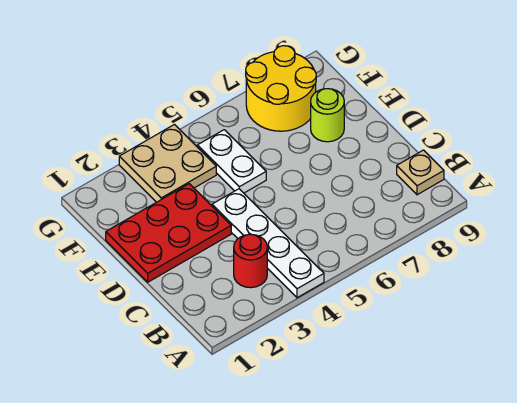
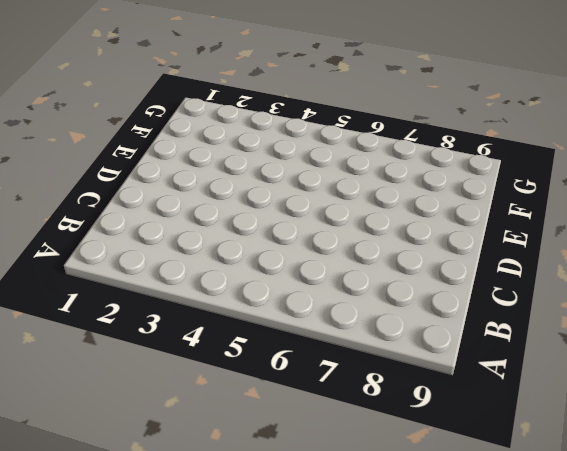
none -> white plate A4:D4 level 1
none -> red round brick B3 level 1

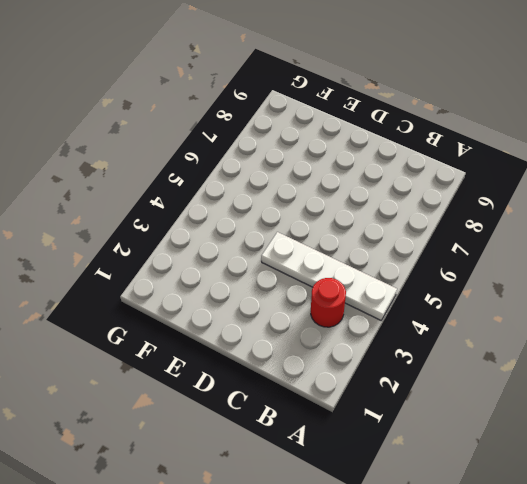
none -> tan plate B9 level 1
none -> red plate D1:E3 level 1

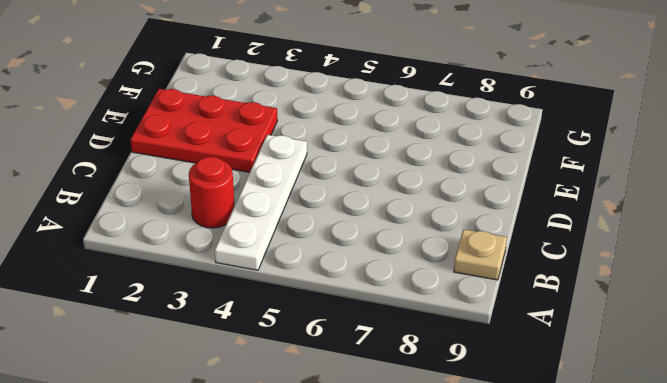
none -> white plate E5:F5 level 1
none -> lime round brick E8 level 1

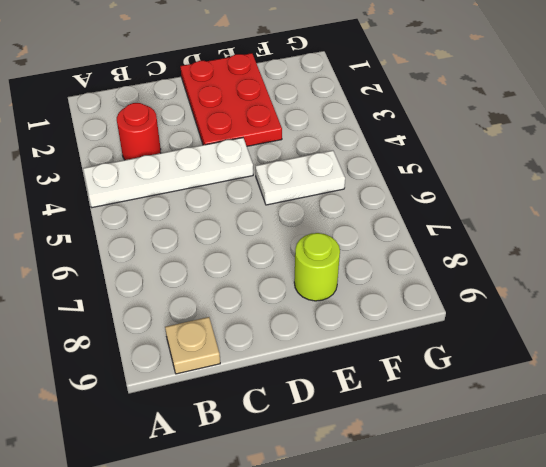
none -> tan plate F3:G4 level 1
none -> yellow round brick F7:G8 level 1

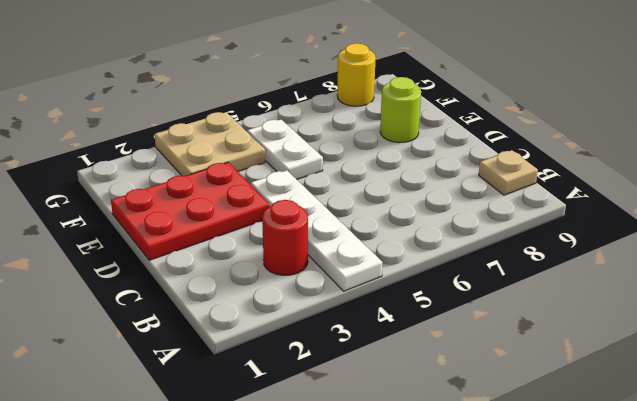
yellow round brick G8 level 1 -> yellow round brick F7:G8 level 1

